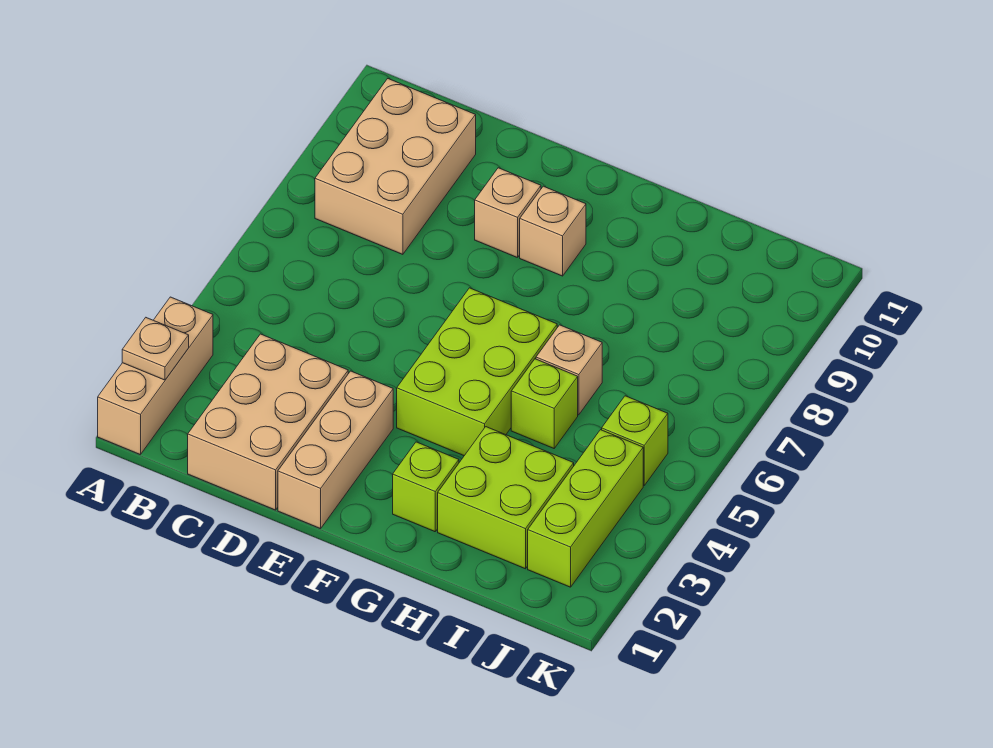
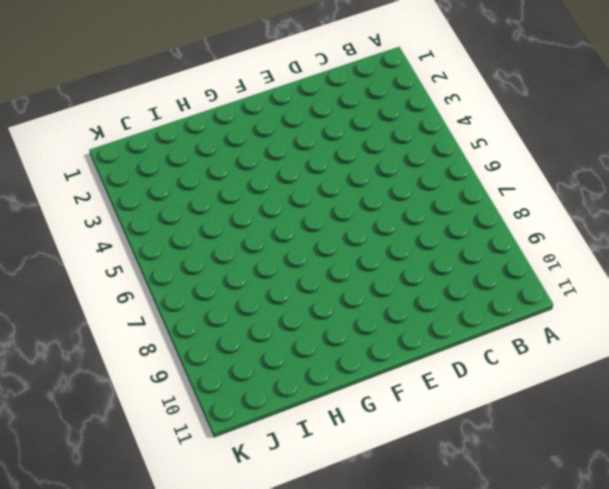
none -> tan brick A1:A3 level 1
none -> tan brick B8:C10 level 1
none -> tan brick C1:D3 level 1

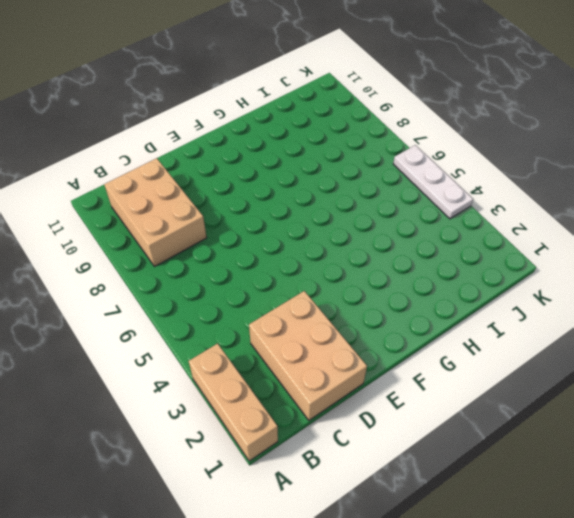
white plate K4:K6 level 1 -> none
none -> tan brick E1:E3 level 1
none -> tan brick E9 level 1
none -> lime brick F4:G6 level 1

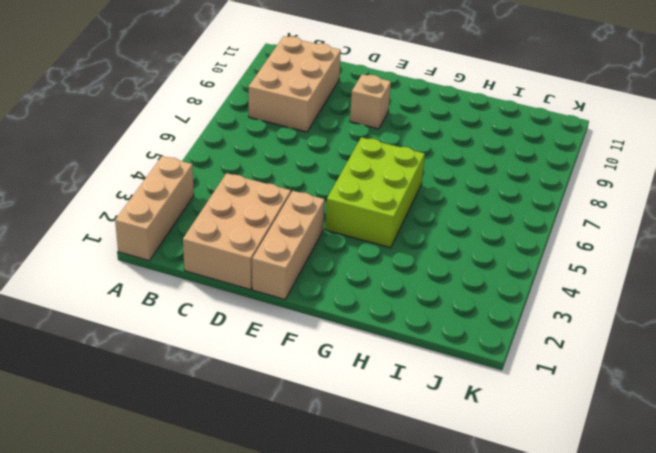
none -> tan brick F9 level 1
none -> lime brick G2 level 1
none -> lime brick H2:I3 level 1

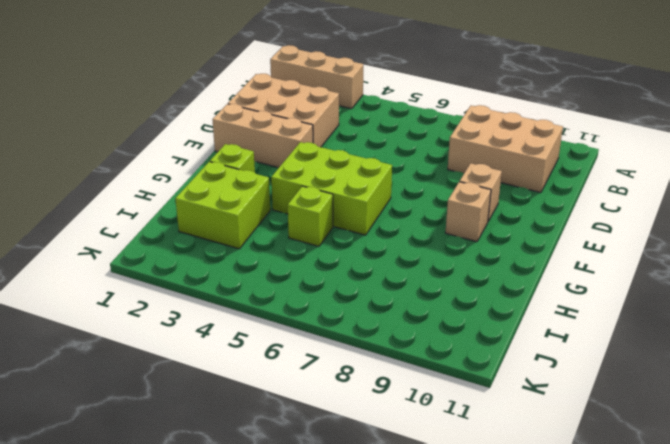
none -> tan brick H6 level 1
none -> lime brick J2:J4 level 1
none -> lime brick J5 level 1

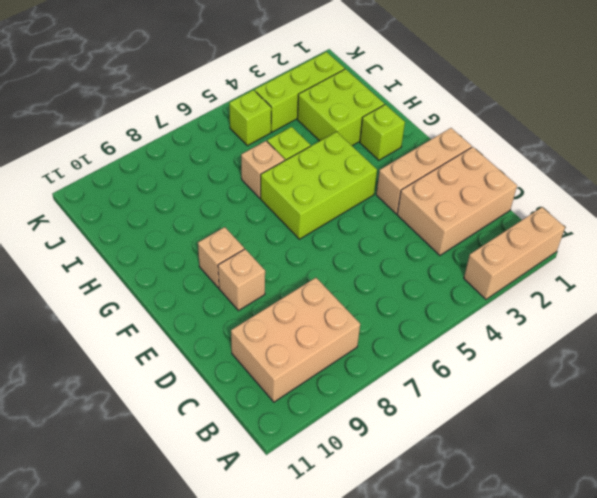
none -> tan plate A2 level 2

